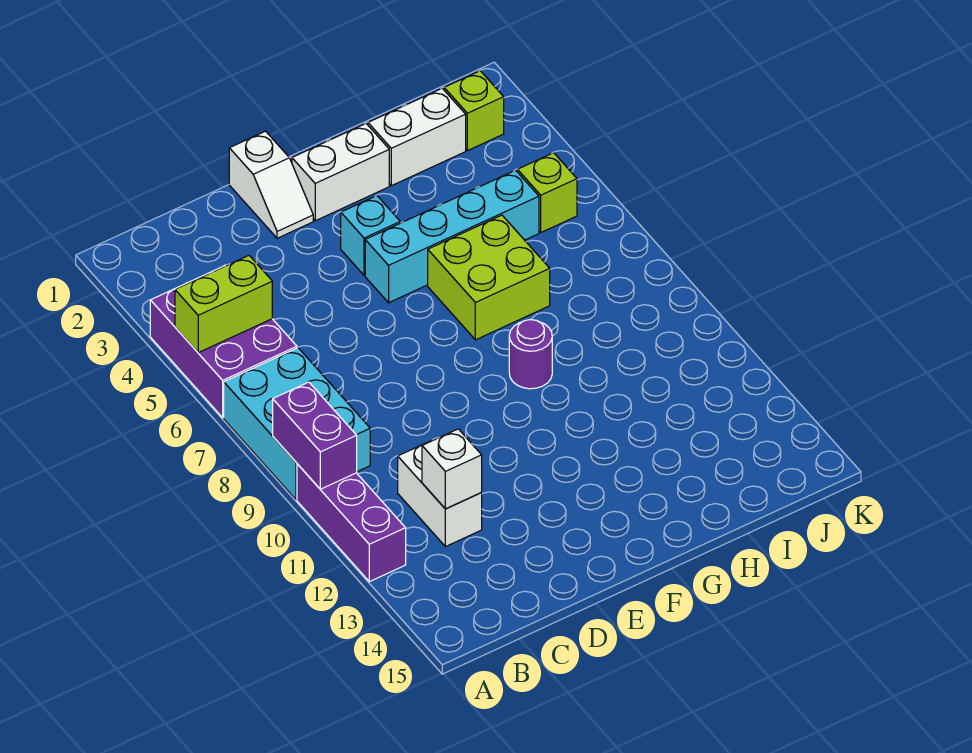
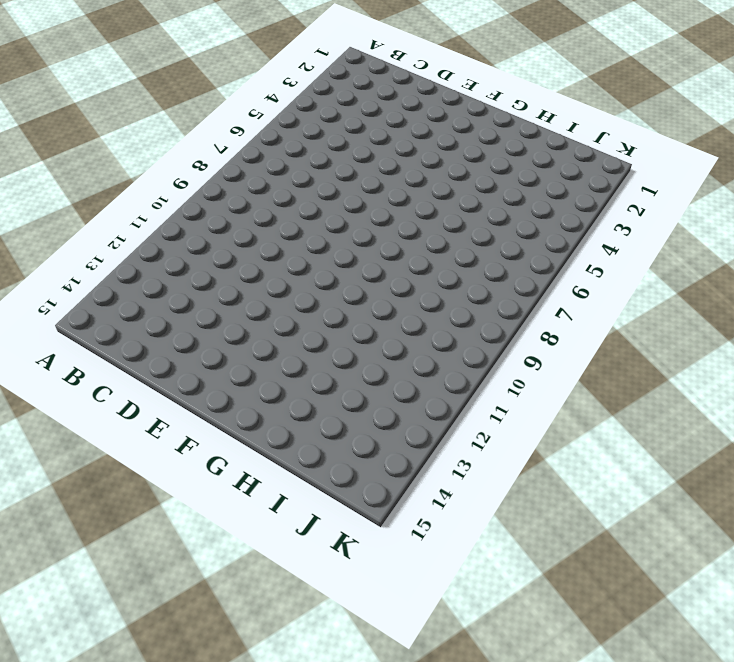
none -> purple brick A4:B6 level 1
none -> cyan brick A7:B9 level 1
none -> purple brick A10:A12 level 1

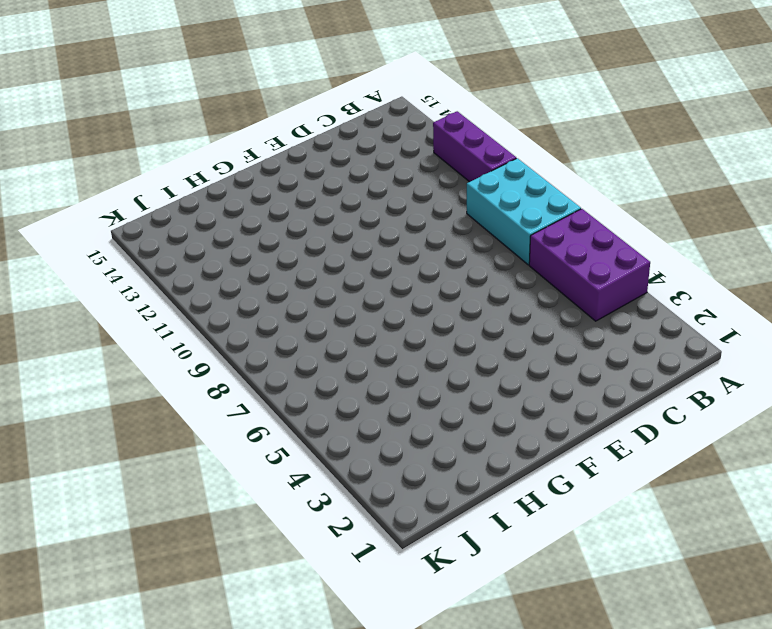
none -> white brick C11:C12 level 1
none -> white slope E1:E2 level 1 top 1
none -> white brick F2:G2 level 1

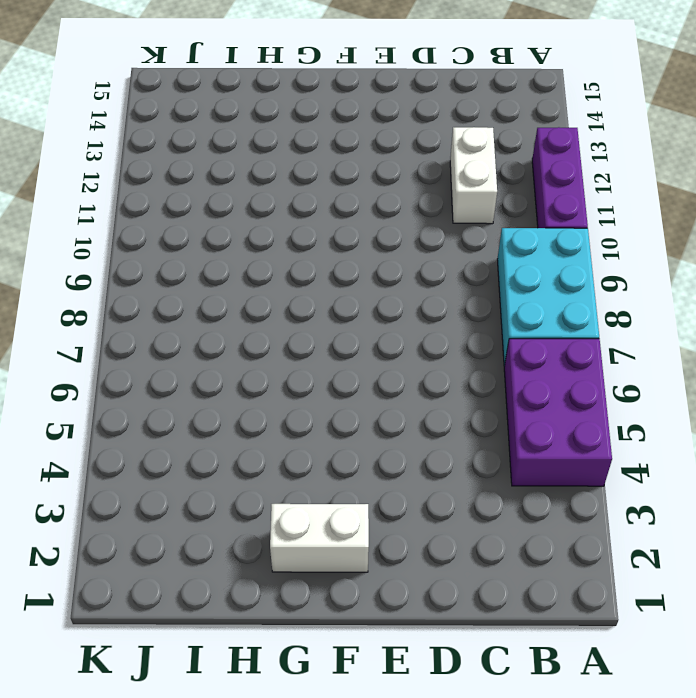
none -> white slope E1:E2 level 1 top 1
none -> cyan brick F4 level 1
none -> cyan brick F5:I5 level 1

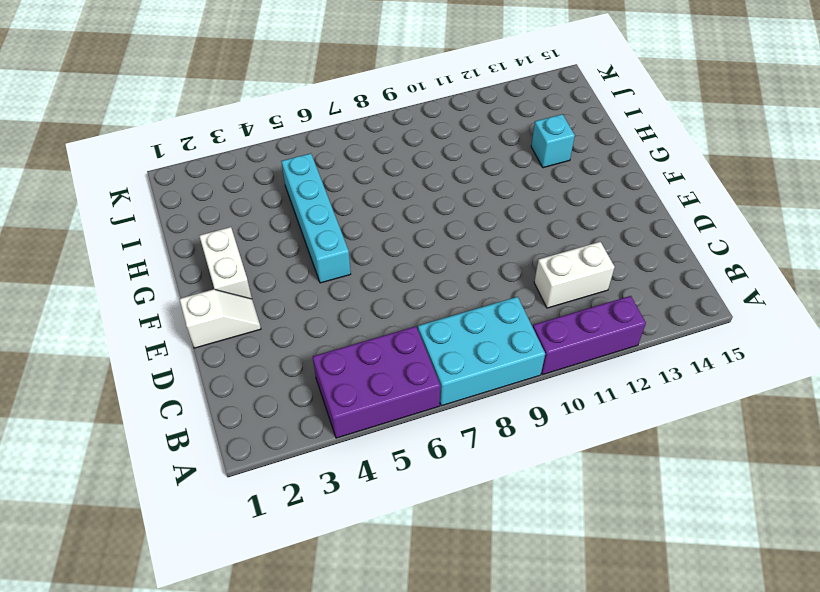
cyan brick H13 level 1 -> cyan brick F4 level 1
none -> lime brick G6:H7 level 1
none -> purple round brick G9 level 1
none -> white brick H2:I2 level 1

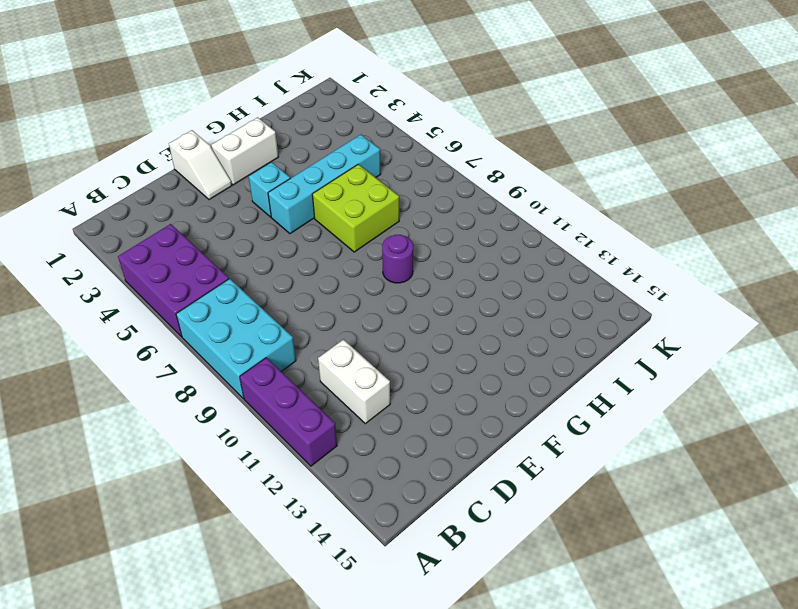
none -> white brick H2:I2 level 1
none -> lime brick J2 level 1
none -> lime brick J5 level 1

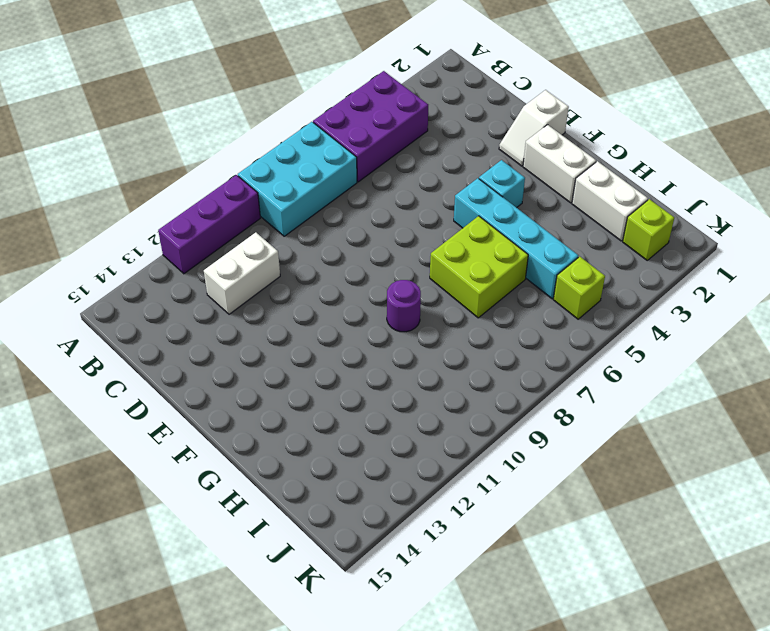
none -> lime brick A5:B5 level 2
none -> purple brick A9:A10 level 2
none -> white brick C12 level 2

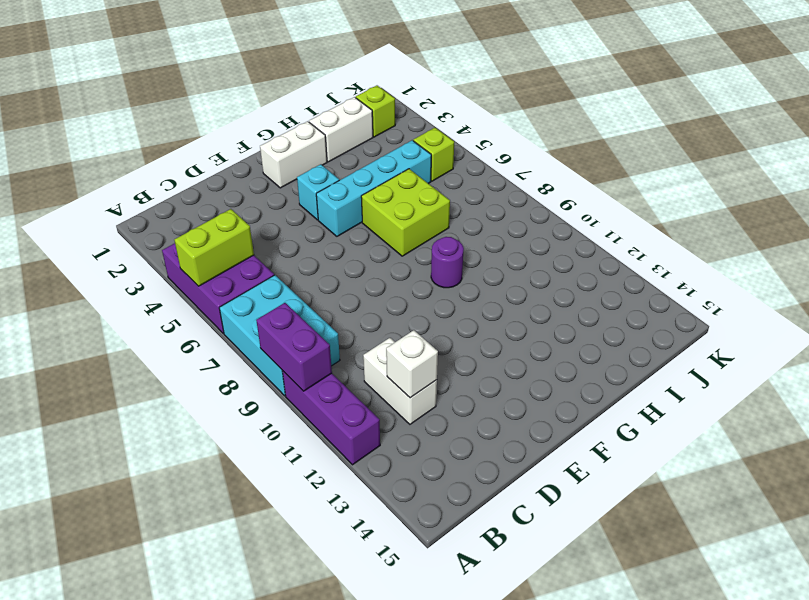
none -> white slope E1:E2 level 1 top 1

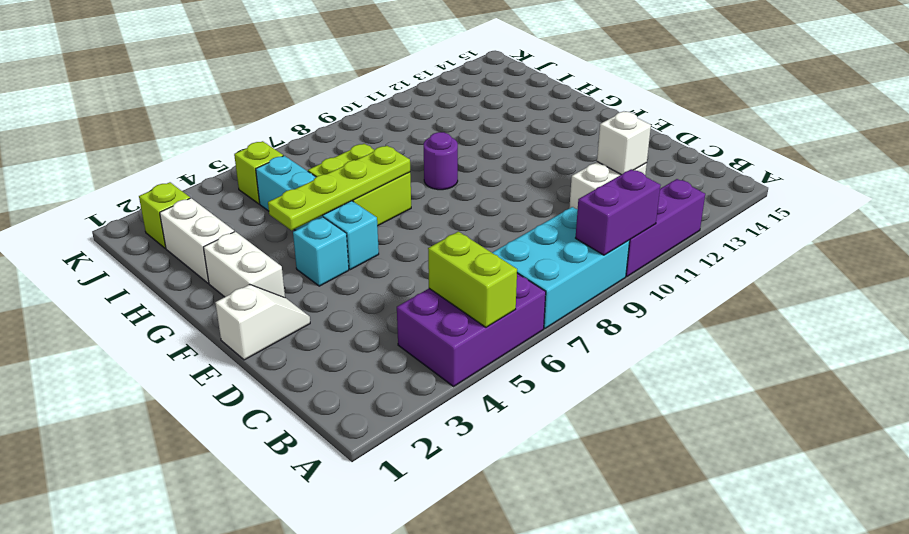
lime plate G4:G7 level 2 -> none

